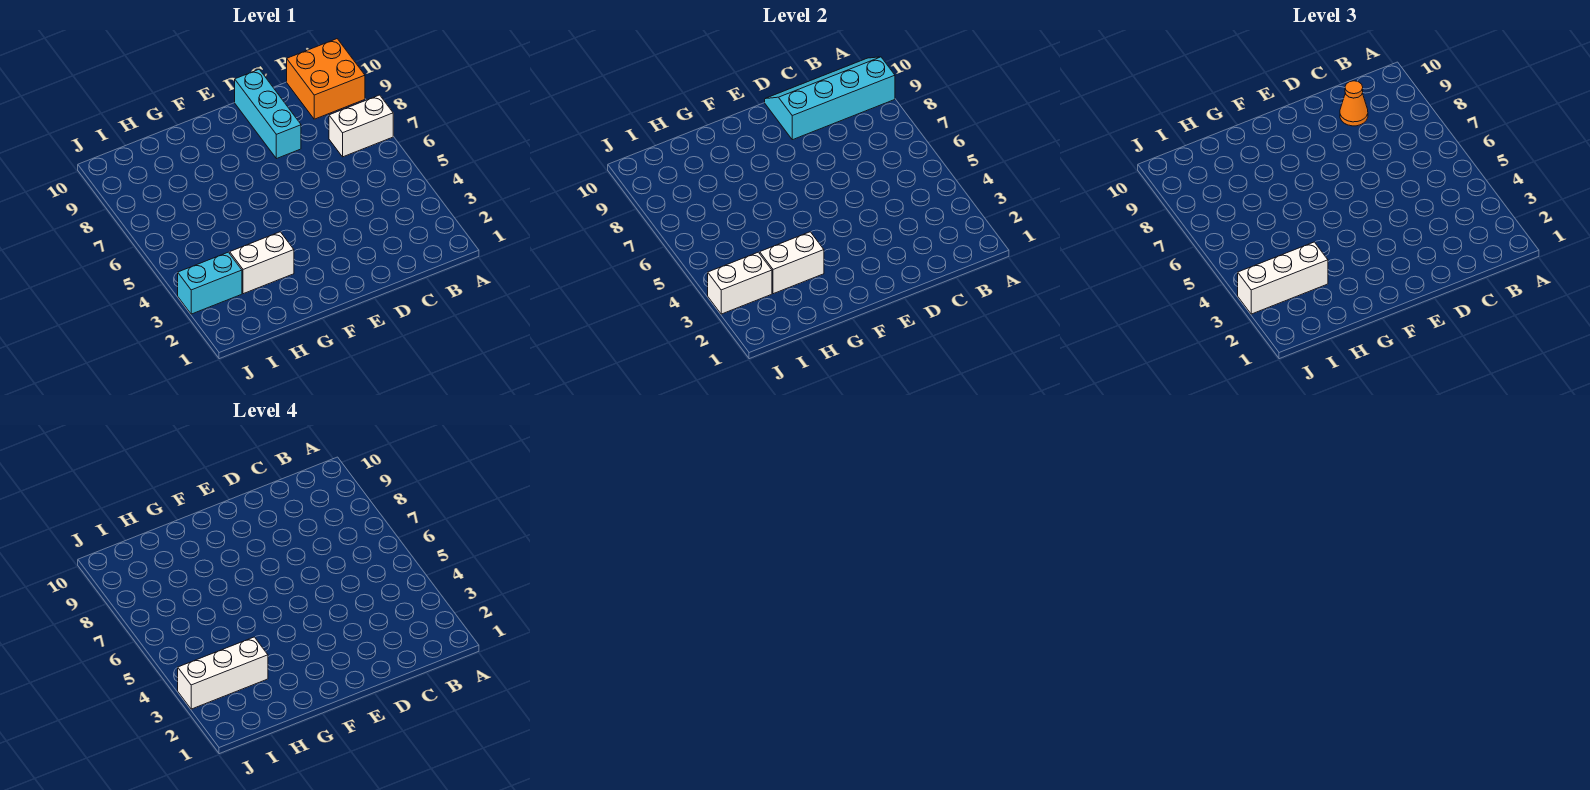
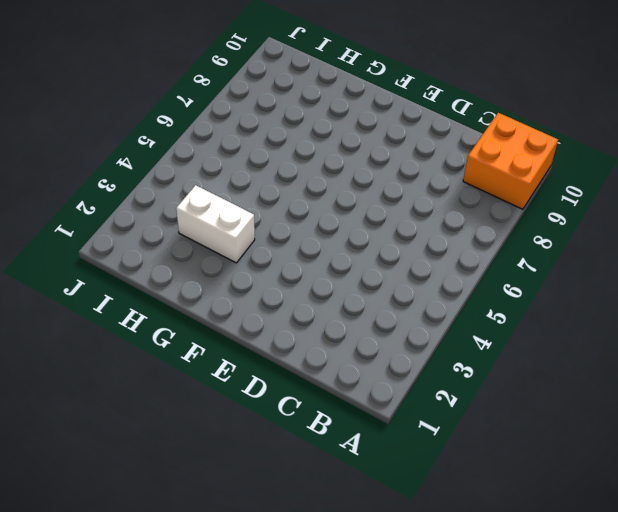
none -> white brick A7:B7 level 1
none -> cyan brick D8:D10 level 1

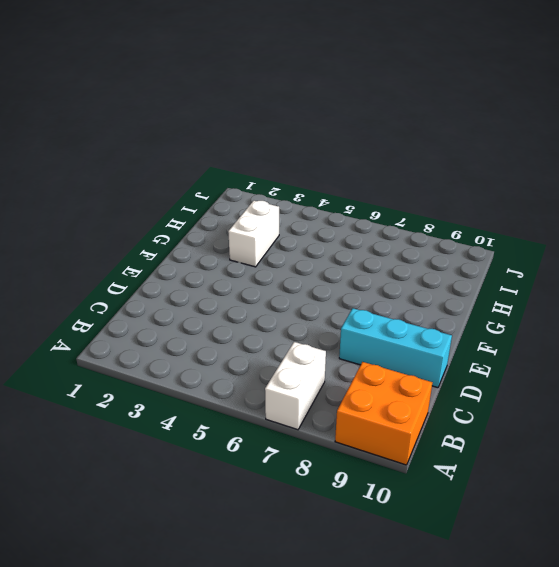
none -> cyan brick I3:J3 level 1
none -> cyan slope A9:D10 level 2 top 9

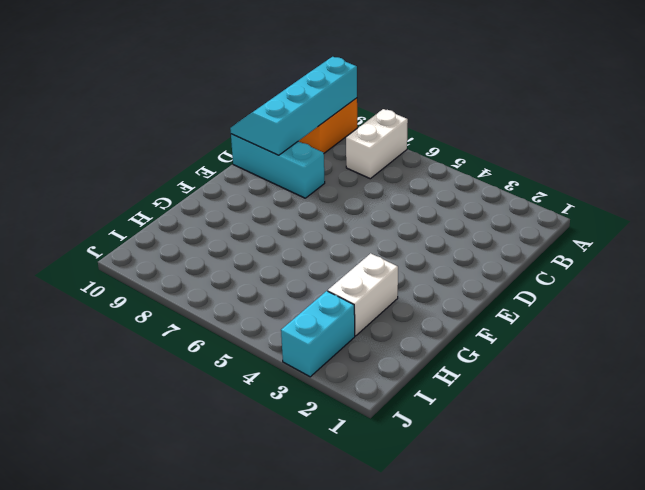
none -> white brick G3:H3 level 2
none -> white brick I3:J3 level 2

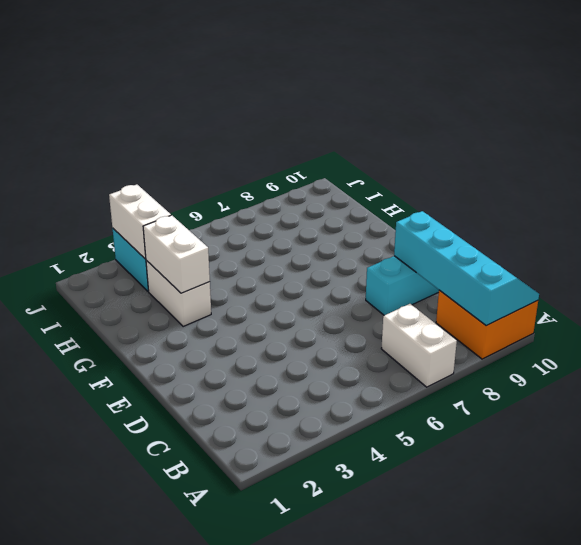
none -> orange cone C9 level 3
none -> white brick H3:J3 level 3

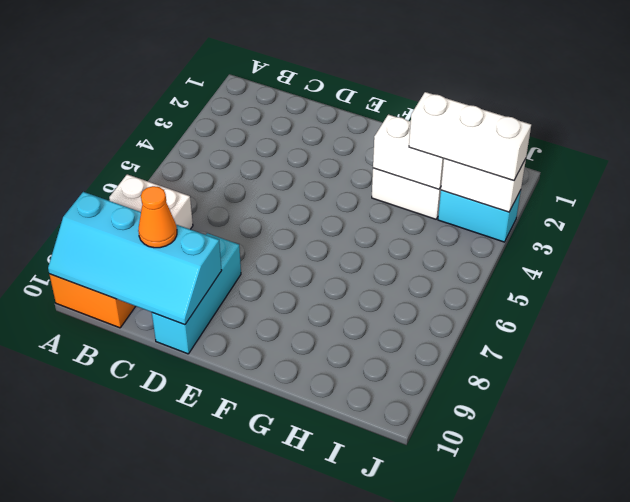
none -> white brick H3:J3 level 4

